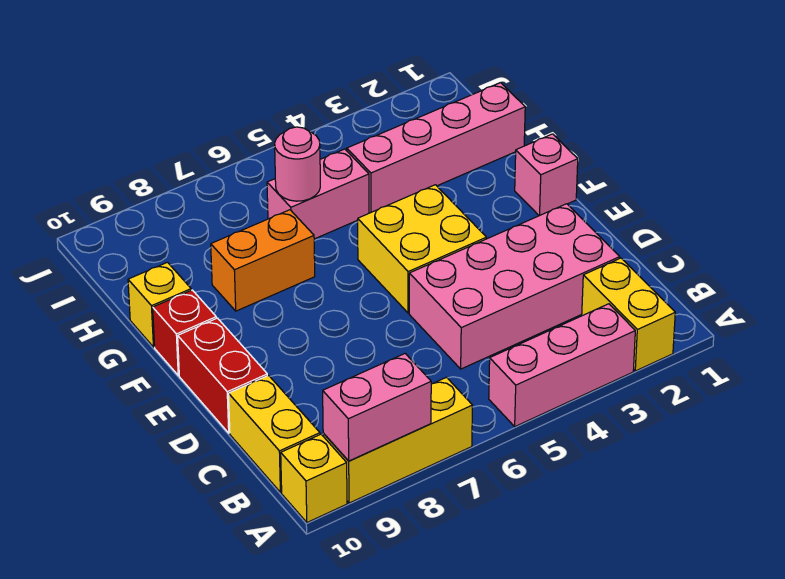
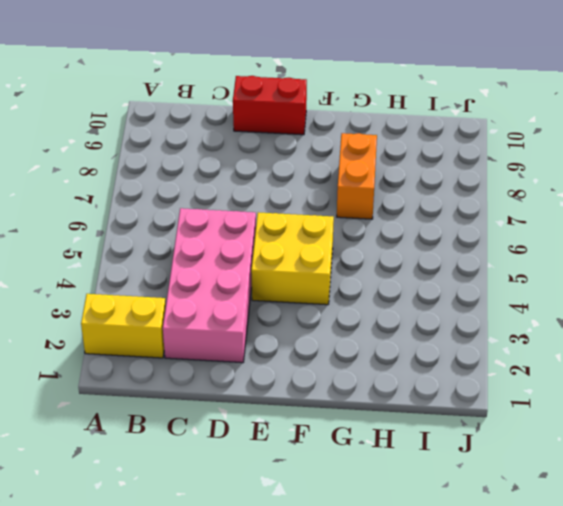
none -> pink brick A3:A5 level 1
none -> yellow brick A7:A9 level 1
none -> yellow brick A10 level 1

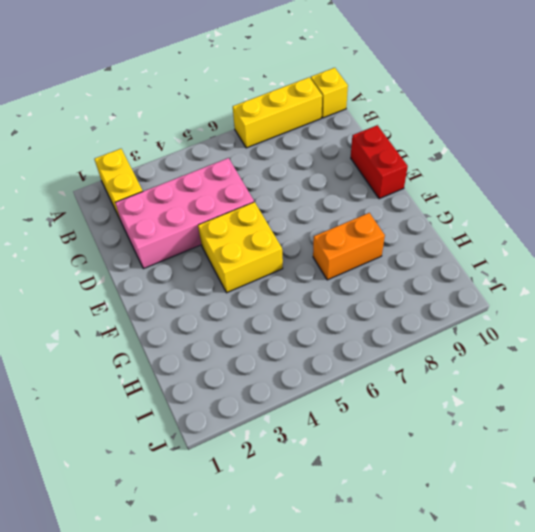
none -> pink brick A3:A5 level 1
none -> yellow brick B10:C10 level 1
none -> pink brick F1 level 1

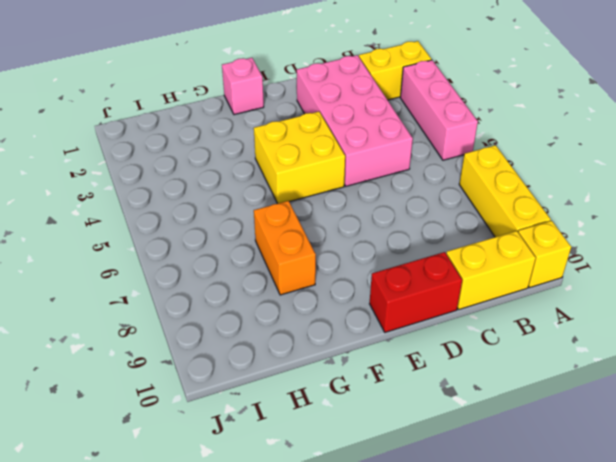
none -> red brick F10 level 1
none -> yellow brick G10 level 1
none -> pink brick H1:H4 level 1

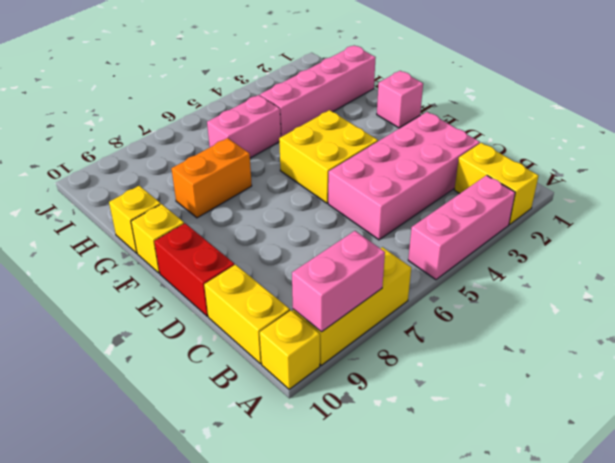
yellow brick F10 level 1 -> red brick F10 level 1
none -> pink round brick H6 level 2

